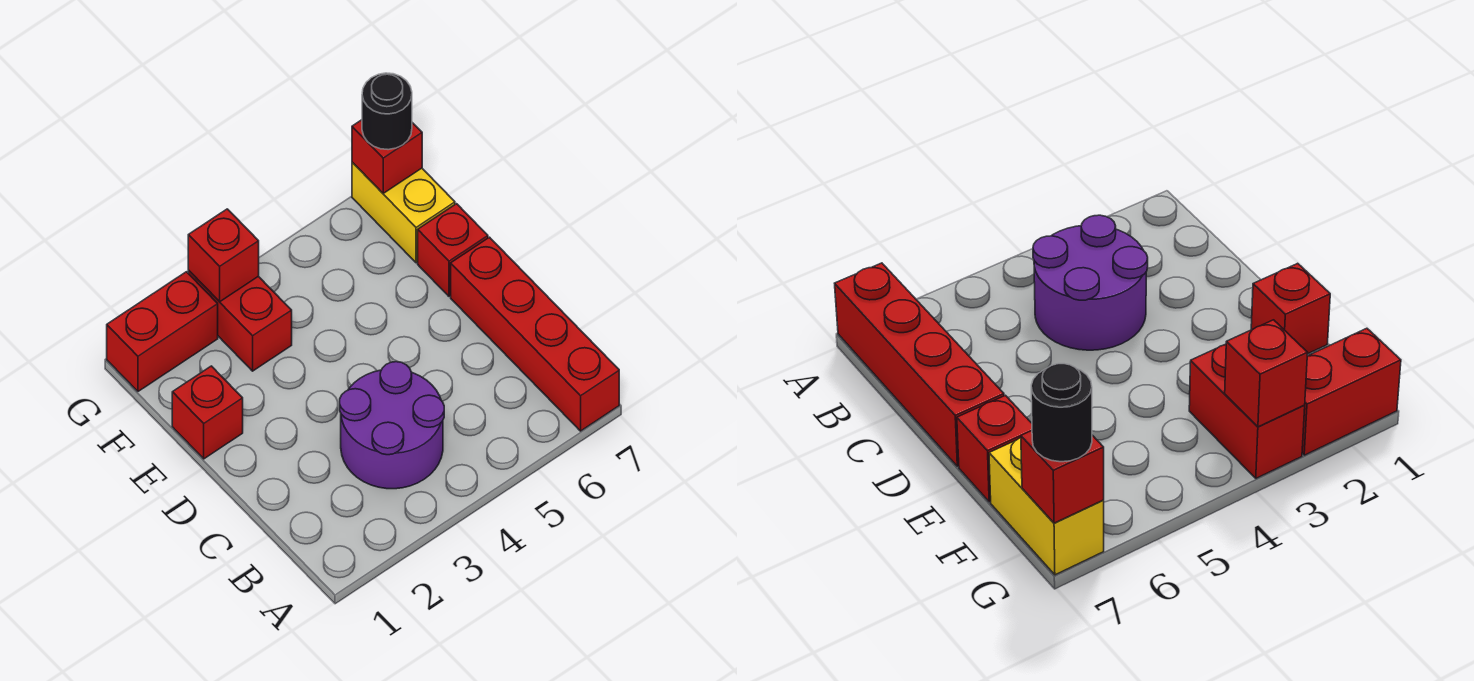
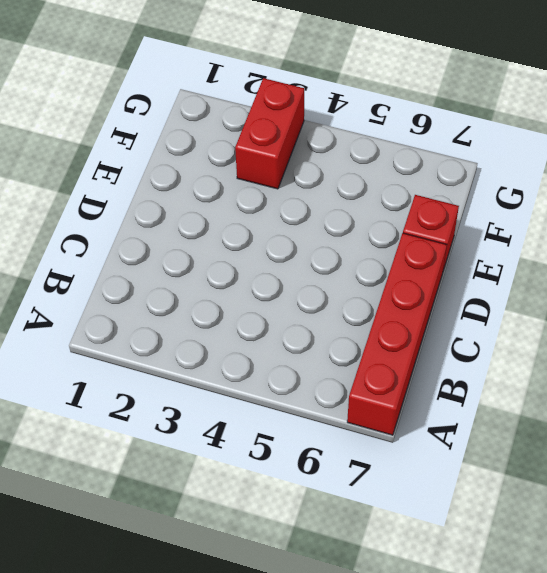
none -> purple round brick B3:C4 level 1
none -> red brick E1 level 1

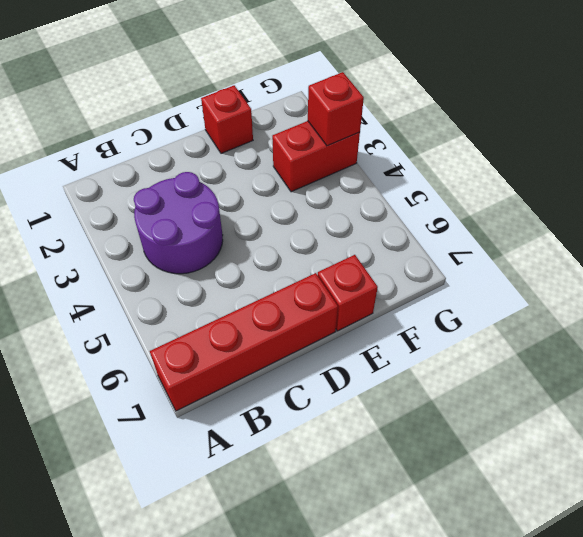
none -> yellow brick F7:G7 level 1
none -> red brick G1:G2 level 1

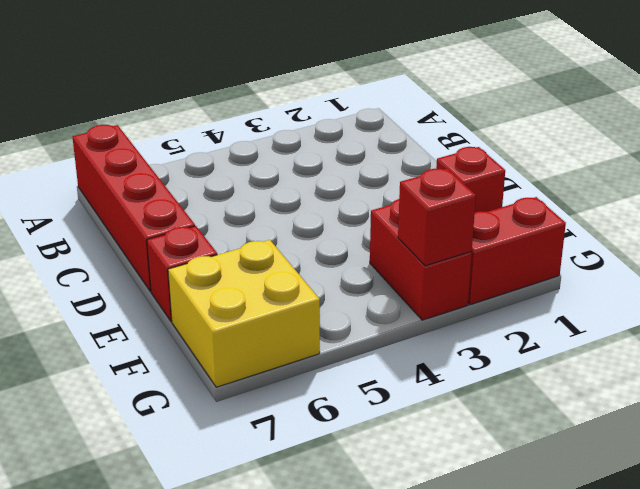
yellow brick F6:G7 level 1 -> yellow brick F7:G7 level 1
none -> purple round brick B3:C4 level 1
none -> red brick G7 level 2

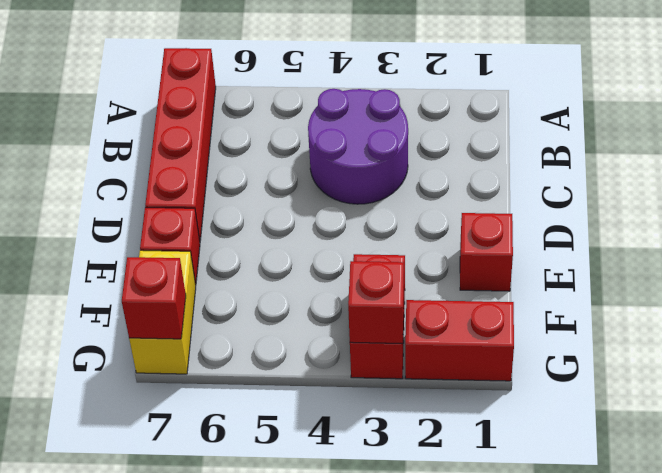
none -> black round brick G7 level 3

